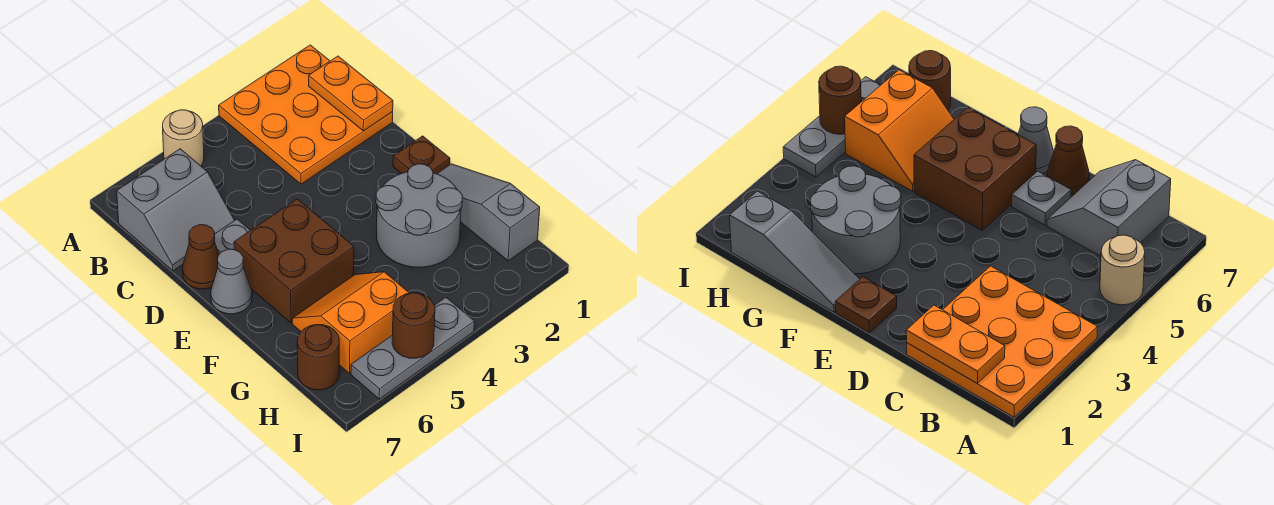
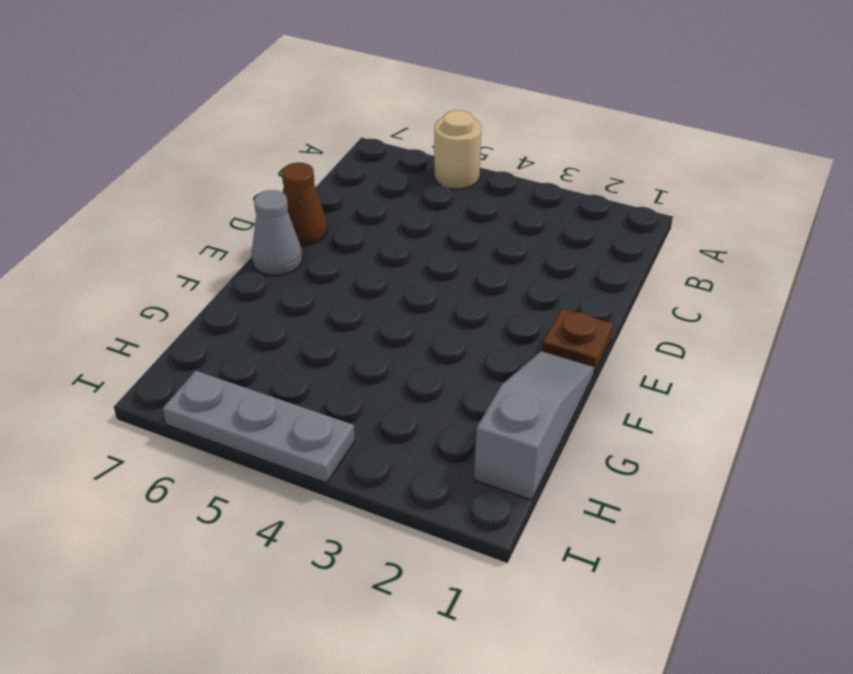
none -> orange plate A1:C3 level 1
none -> grey slope B6:C7 level 1 top B
none -> grey plate D6 level 1

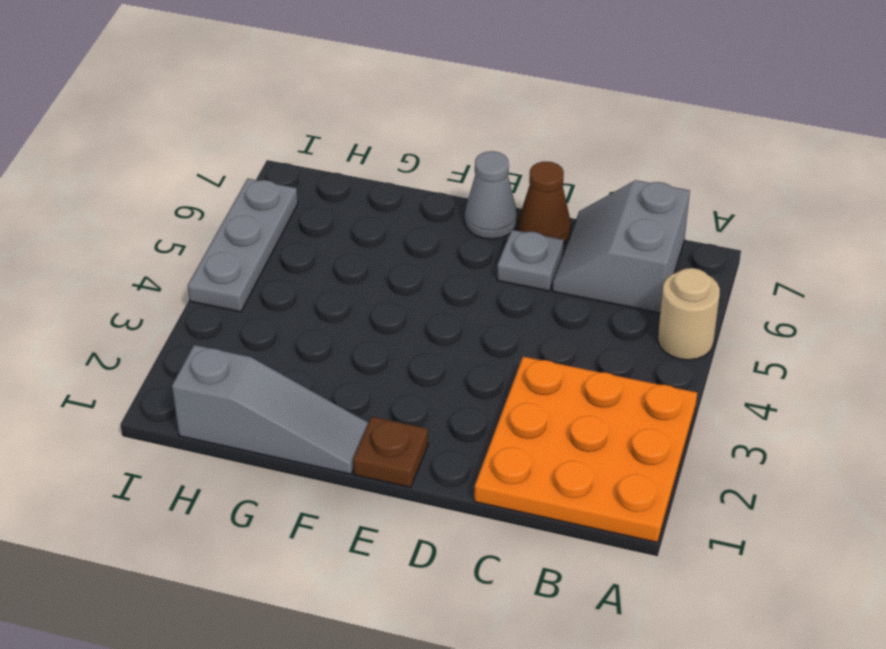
none -> brown brick E5:F6 level 1
none -> grey round brick F2:G3 level 1
none -> orange slope G5:H6 level 1 top H

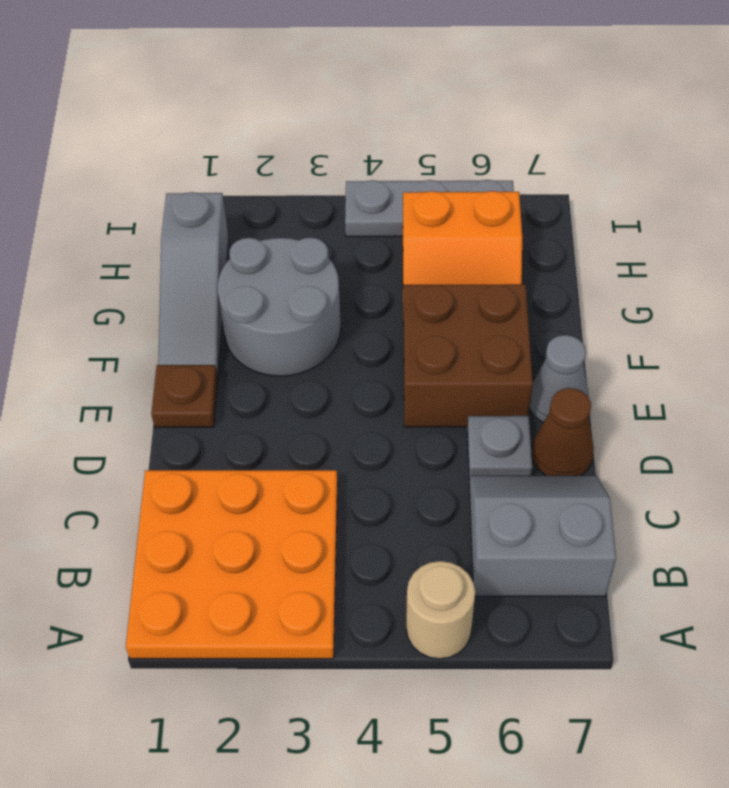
none -> brown round brick H7 level 1
none -> orange plate B1:C1 level 2
none -> brown round brick I5 level 2

